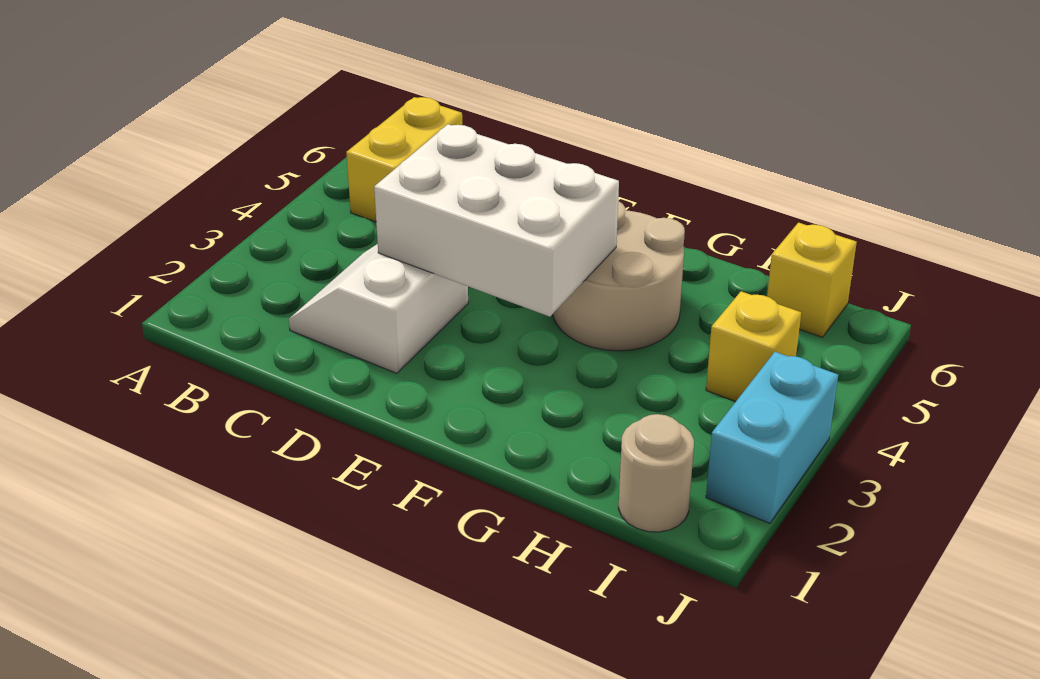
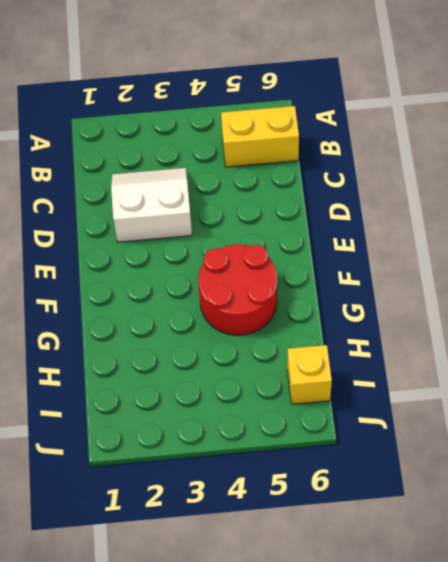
red round brick F4:G5 level 1 -> tan round brick F4:G5 level 1
none -> tan round brick I1 level 1
none -> yellow brick I4 level 1

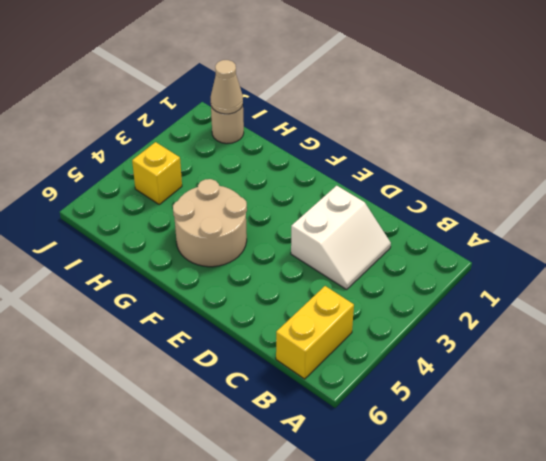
tan cone I1 level 2 -> none
none -> yellow brick I6 level 1
none -> cyan brick J2:J3 level 1

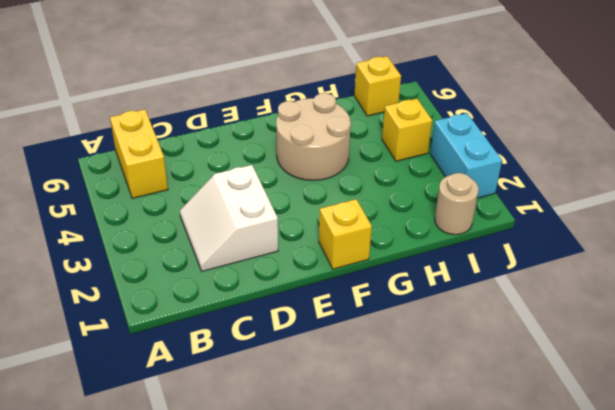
yellow brick F1 level 1 -> none
none -> white brick D3:F4 level 2

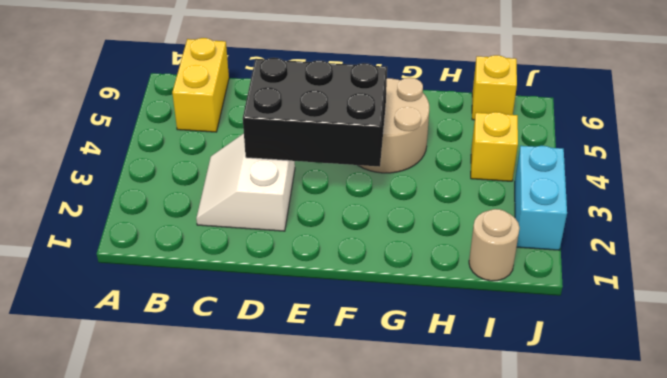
black brick D3:F4 level 2 -> white brick D3:F4 level 2

